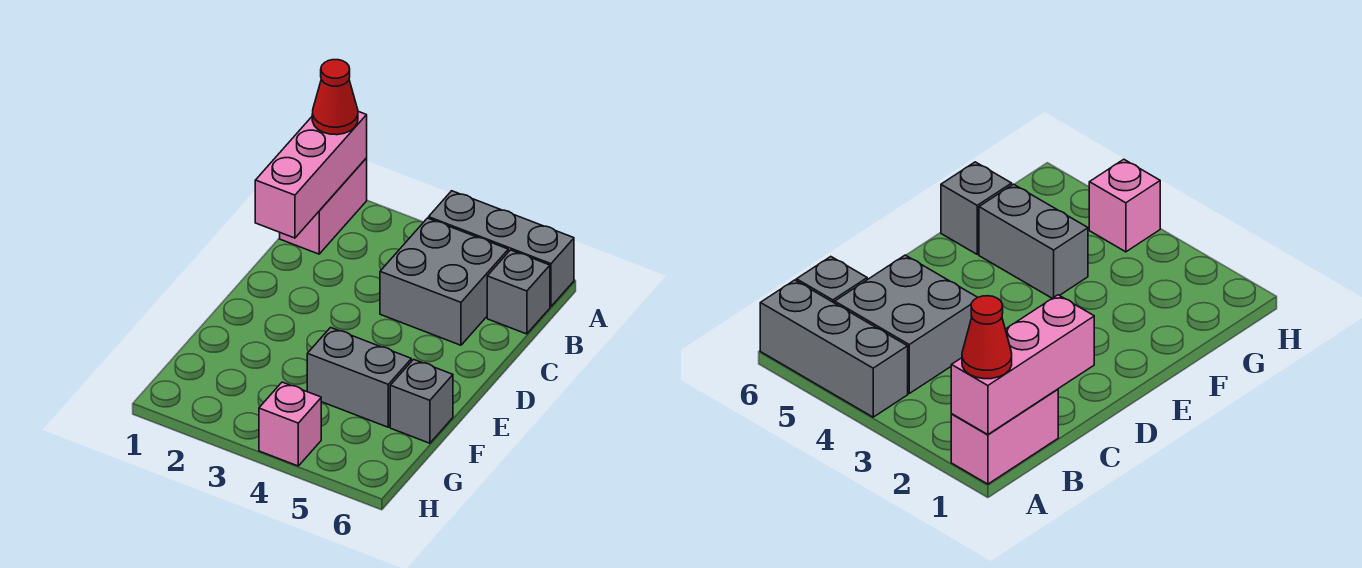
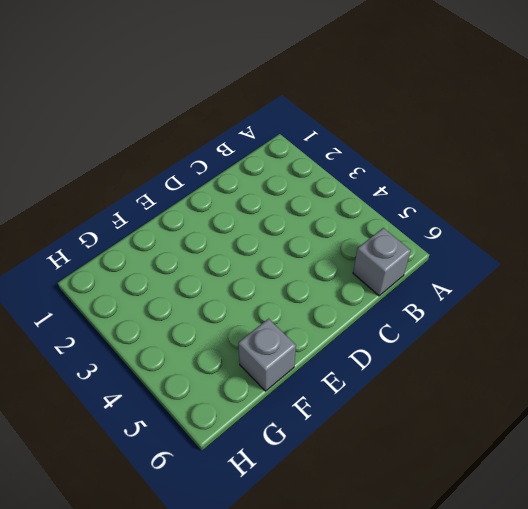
none -> pink brick A1:B1 level 1
none -> grey brick A4:A6 level 1

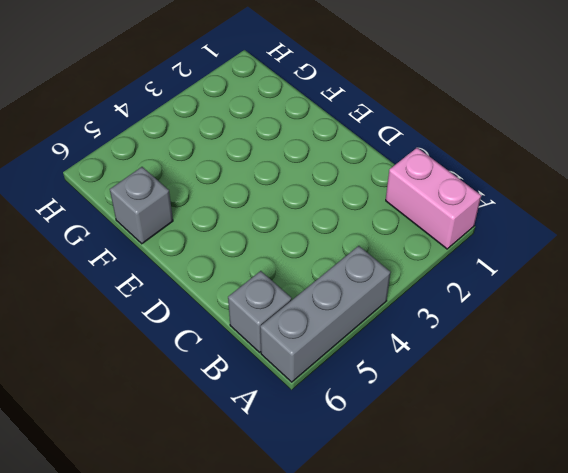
none -> grey brick B4:C5 level 1
none -> grey brick F4:F5 level 1

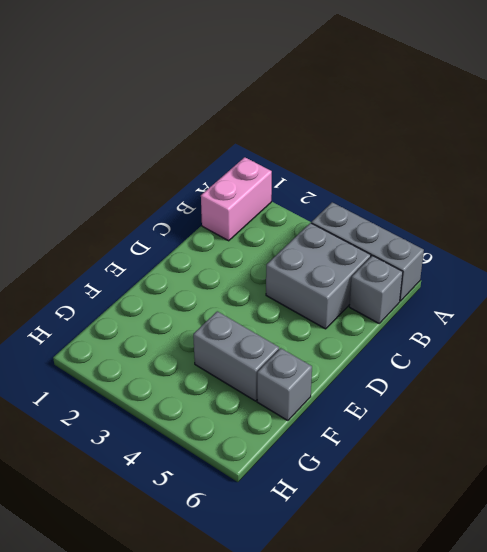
none -> pink brick H4 level 1
none -> pink brick A1:C1 level 2

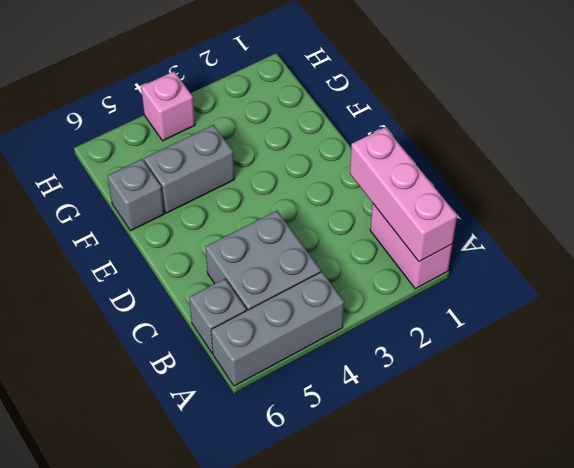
none -> red cone A1 level 3

